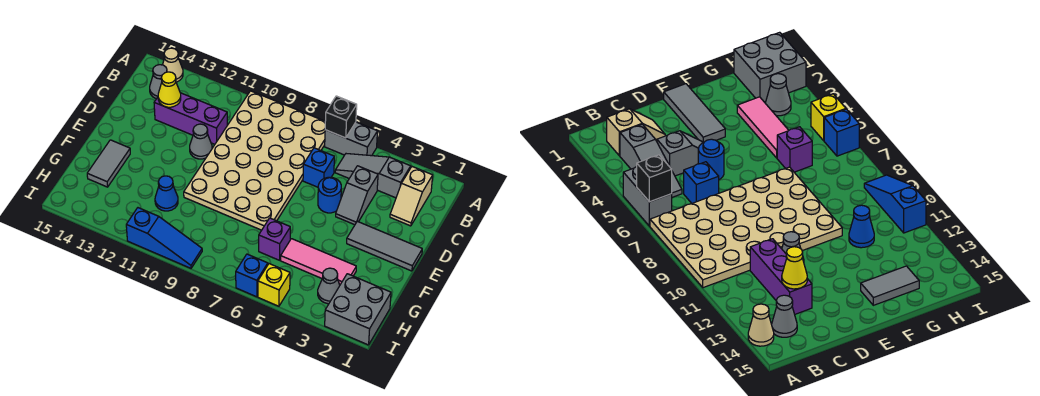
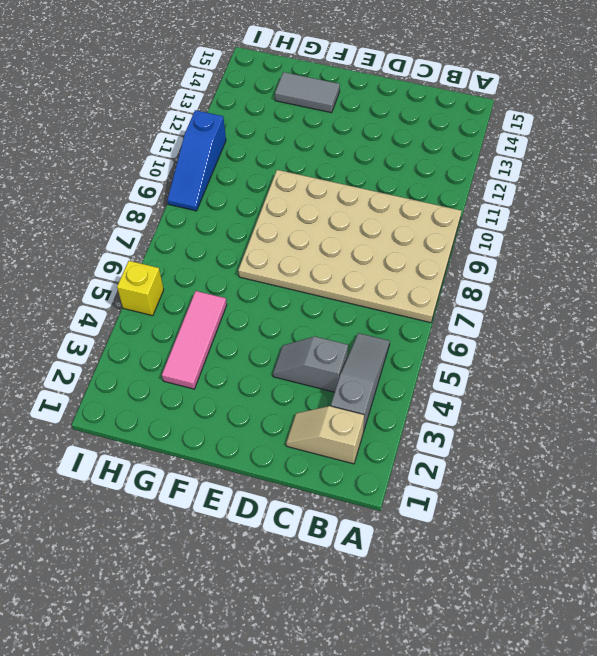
none -> grey brick A5:A6 level 1
none -> tan cone A14 level 1
none -> grey cone B14 level 1

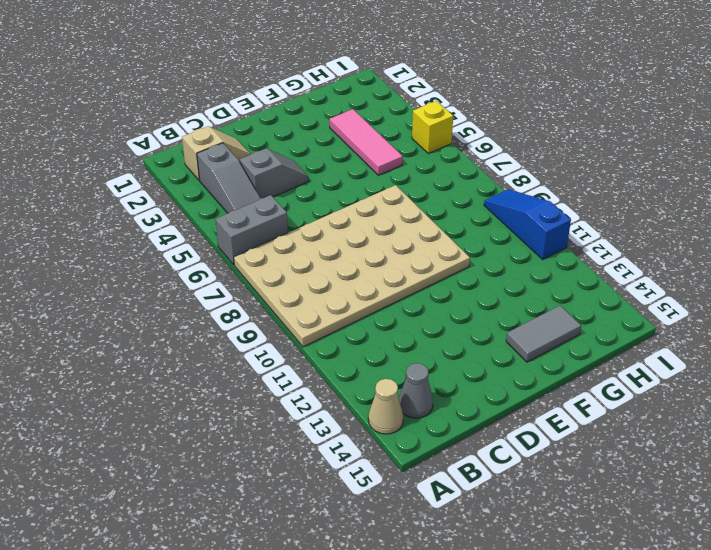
grey brick A6:B6 level 1 -> grey brick A5:A6 level 1
none -> blue brick C6 level 1
none -> purple brick C11:C13 level 1
none -> blue round brick D5 level 1

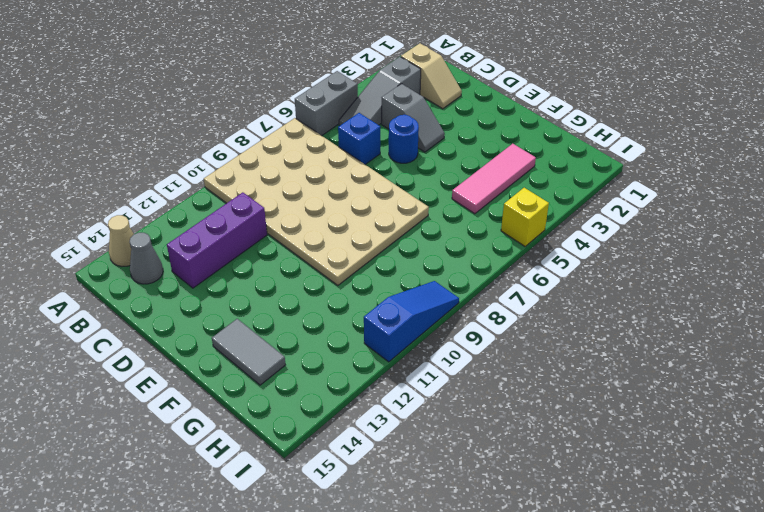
none -> grey cone D11 level 1
none -> grey tile E1:E3 level 1
none -> purple brick G6 level 1

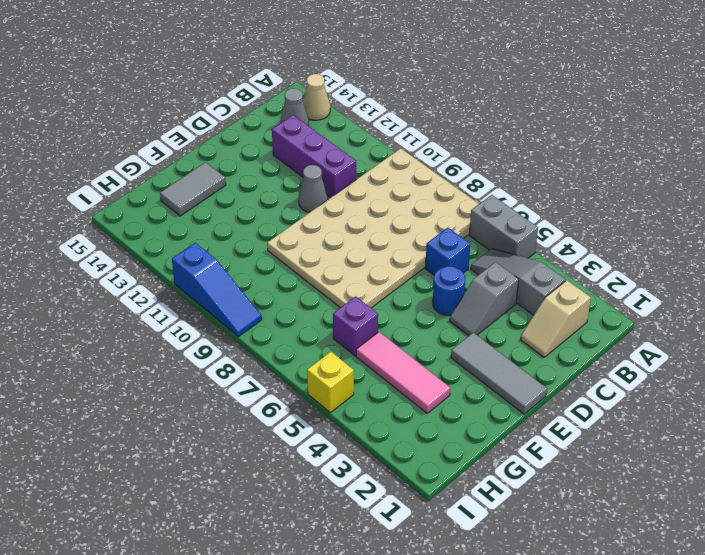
none -> blue cone G11 level 1
none -> grey brick H1:I2 level 1
none -> grey cone H3 level 1

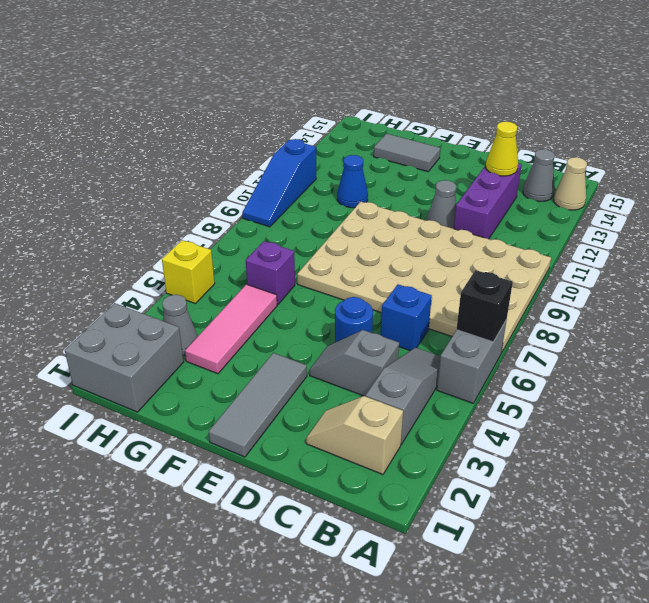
none -> blue brick I6 level 1

